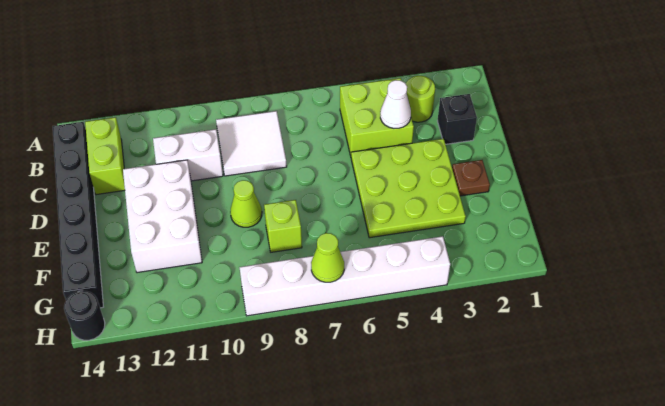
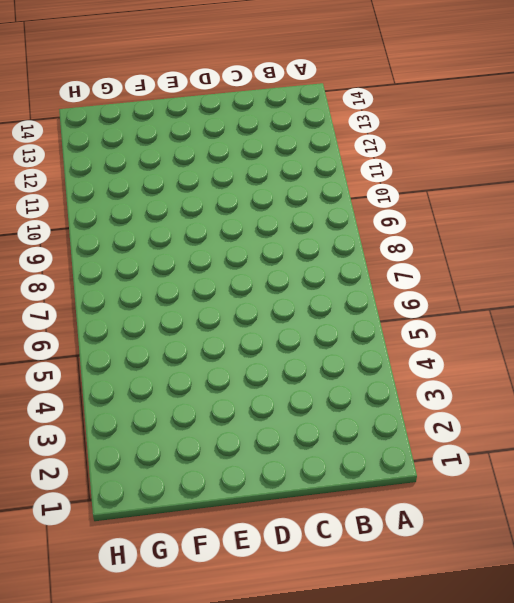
none -> lime round brick B3 level 1
none -> lime brick B4:C5 level 1
none -> white tile B8:C9 level 1

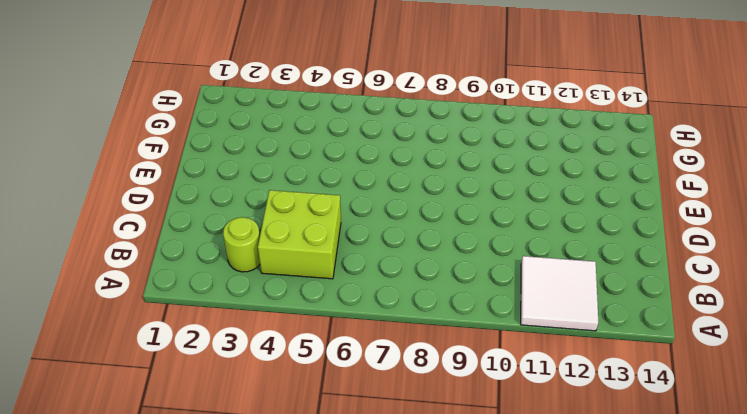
white tile A11:B12 level 1 -> white tile B8:C9 level 1
none -> lime brick B13:C13 level 1
none -> black brick B14:G14 level 1
none -> black brick C2 level 1

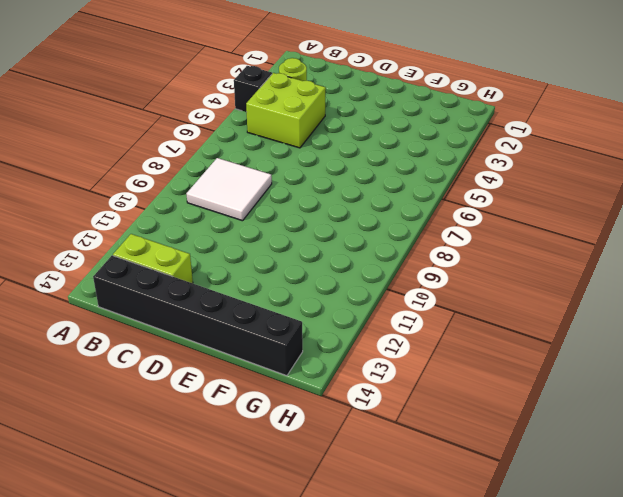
black brick A4 level 1 -> black brick C2 level 1
none -> white brick C10:C11 level 1
none -> lime plate D3:F5 level 1
none -> white brick D11:F12 level 1

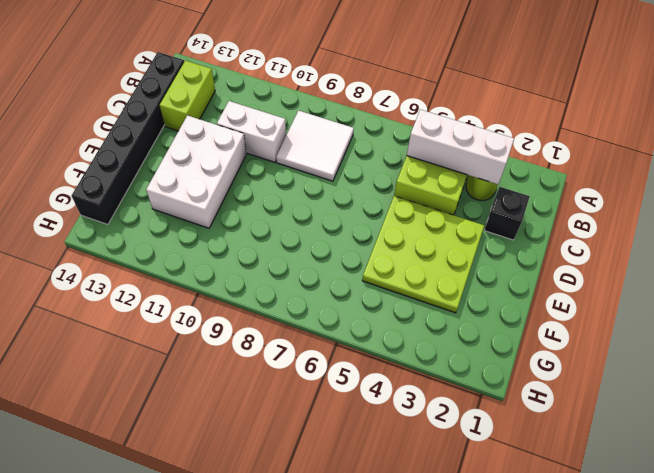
white brick B3:B5 level 2 -> none
none -> brown plate E2 level 1
none -> lime cone E9 level 1
none -> lime brick F8 level 1

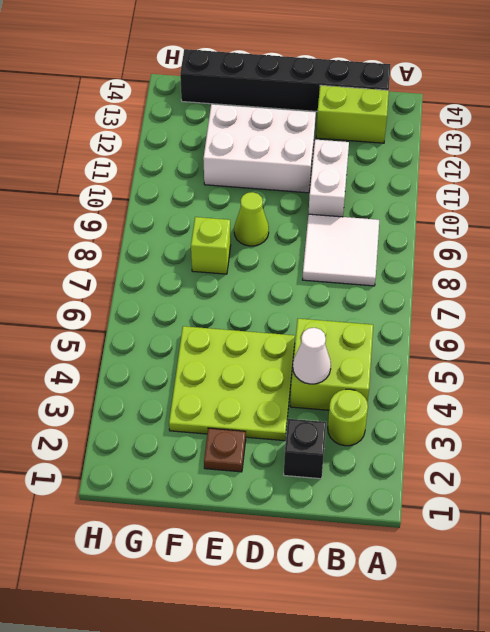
none -> white brick H4:H9 level 1
none -> black round brick H14 level 1
none -> lime cone H7 level 2

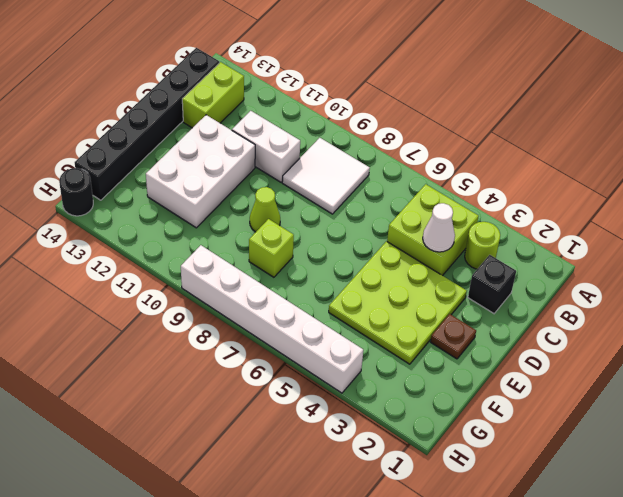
none -> lime cone H7 level 2

